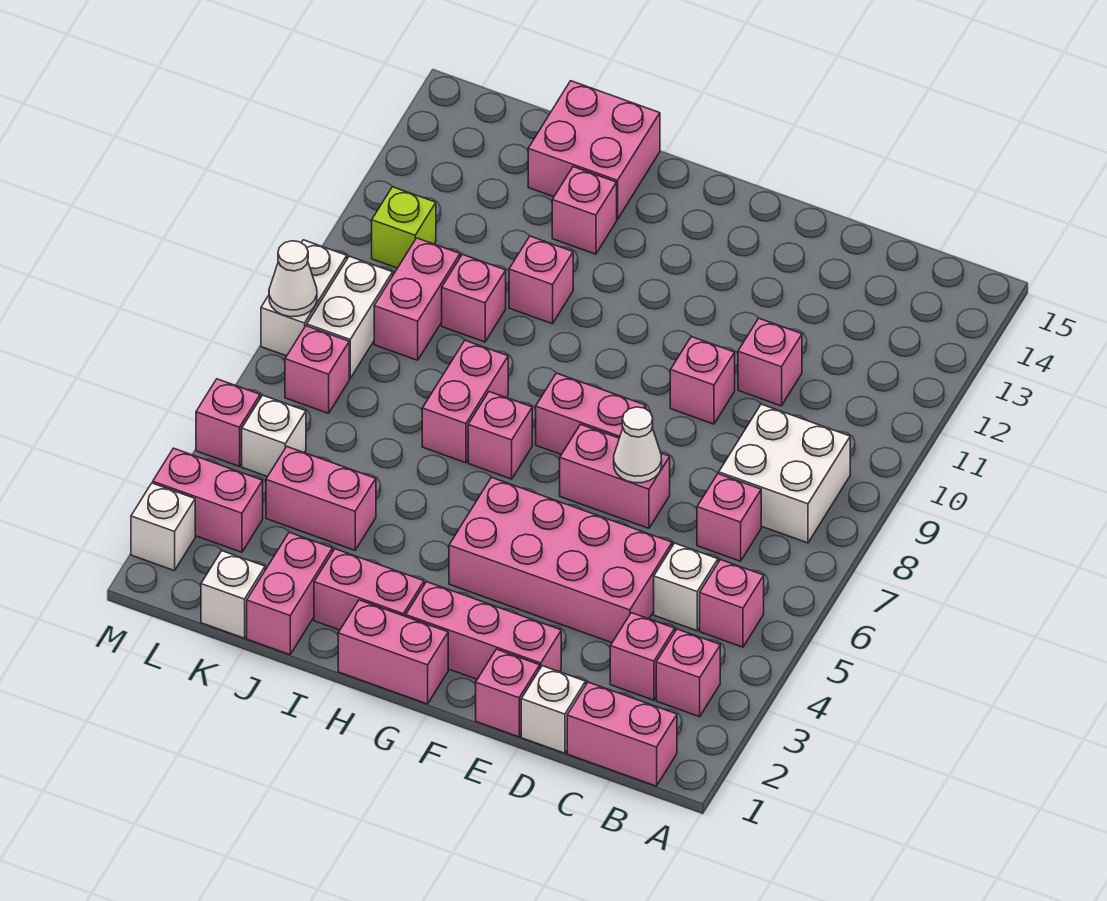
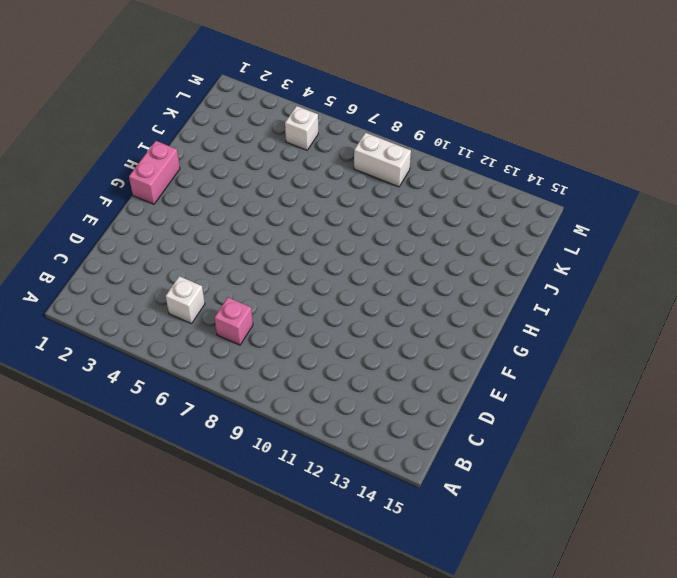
none -> pink brick B1:C1 level 1
none -> pink brick B3 level 1
none -> pink brick B5 level 1
none -> white brick B8:C9 level 1

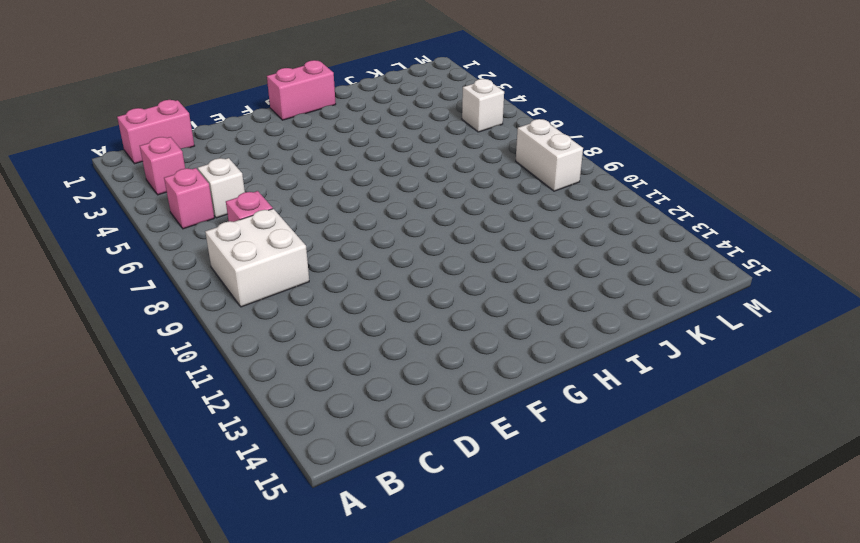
none -> pink brick C3 level 1
none -> white brick D1 level 1
none -> pink brick D4:G5 level 1
none -> pink brick D11 level 1

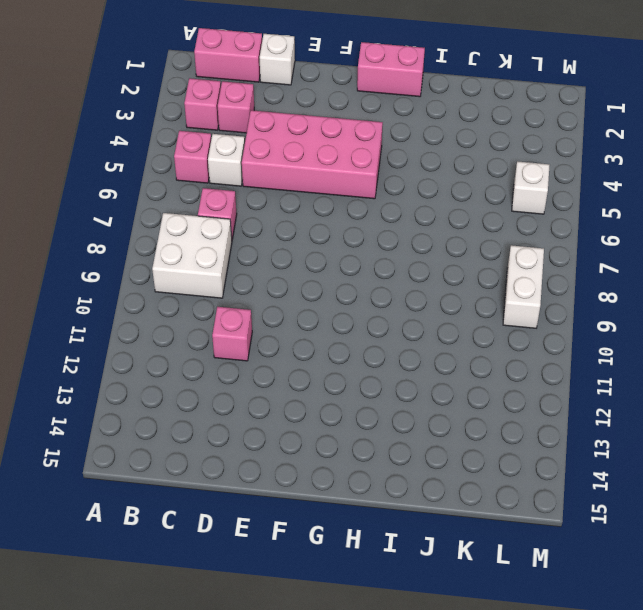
none -> pink brick E1 level 1
none -> pink brick E2:G2 level 1
none -> pink brick E7:F7 level 1
none -> pink brick E10 level 1

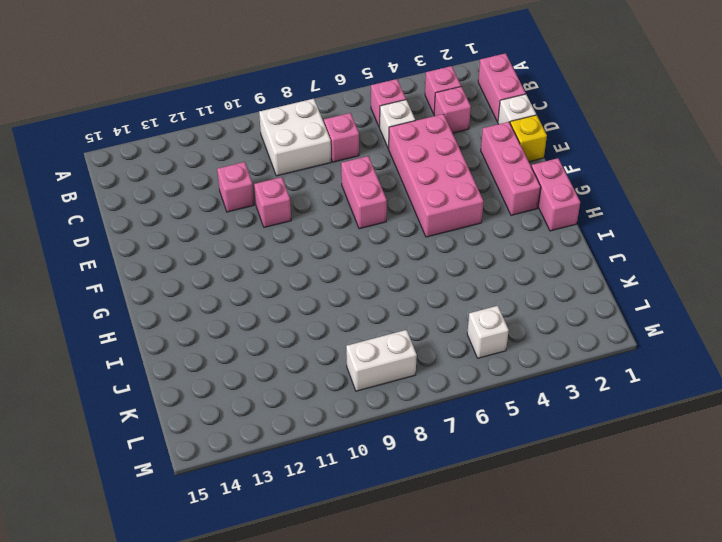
yellow brick E1 level 1 -> pink brick E1 level 1
none -> pink brick F8:G8 level 1
none -> pink brick H2:I2 level 1
none -> pink brick H7 level 1
none -> pink brick I7:I8 level 1

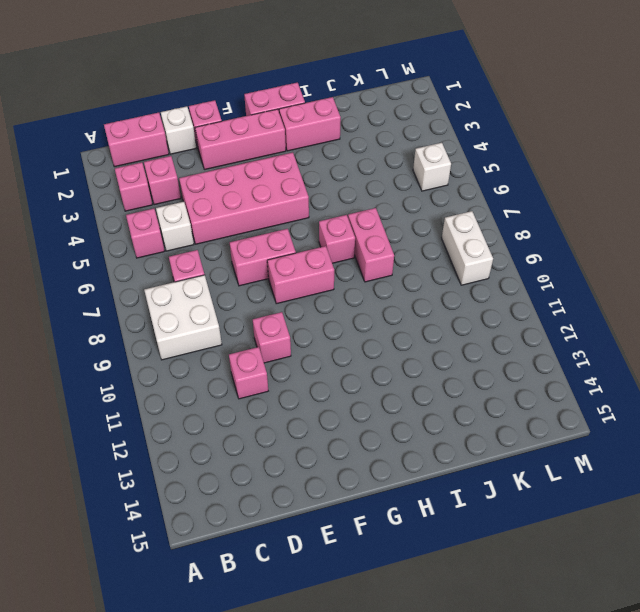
none -> pink brick I11 level 1
none -> pink brick I13 level 1
none -> pink brick I14:J15 level 1
none -> pink brick J1:J2 level 1

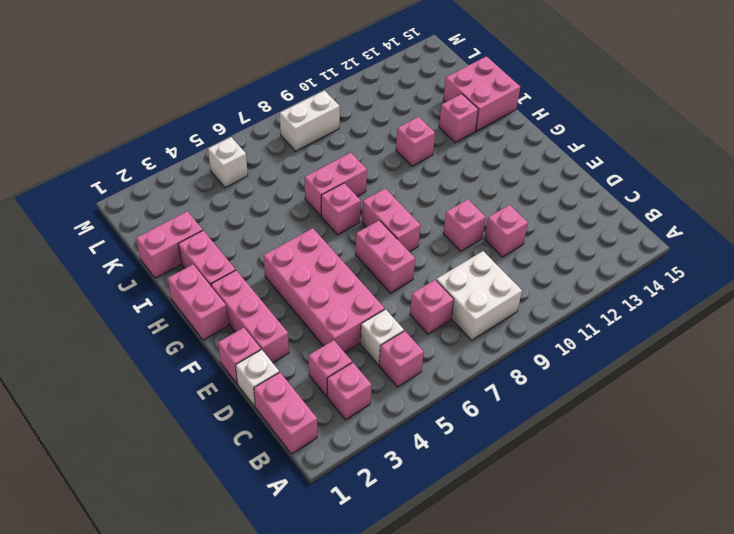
none -> pink brick J4:K4 level 1
none -> pink brick J10 level 1
none -> white brick K1 level 1
none -> pink brick K9:K10 level 1

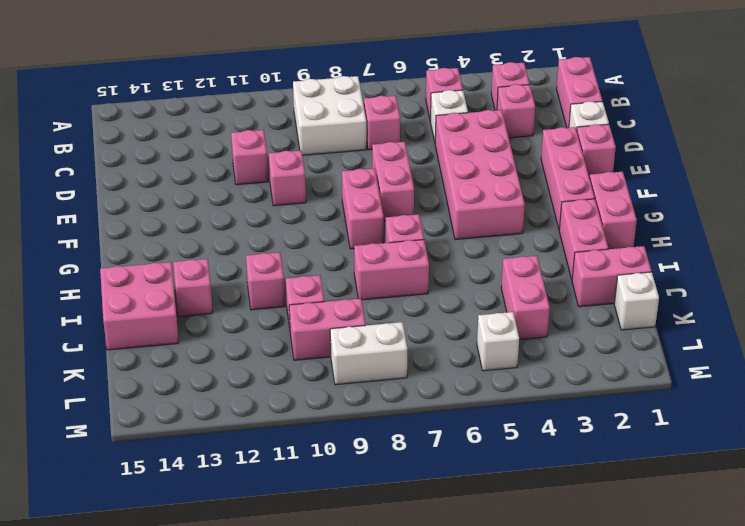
none -> pink brick L3:M3 level 1
none -> pink brick L7 level 1
none -> lime brick L11 level 1
none -> white brick M2 level 1

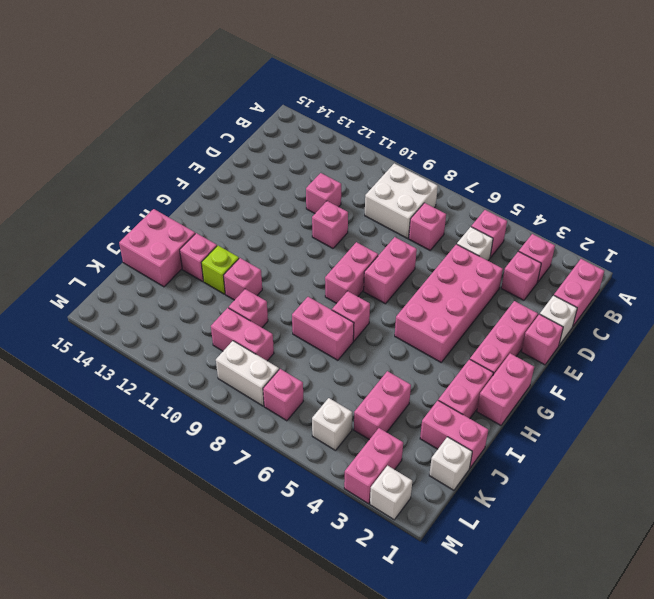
lime brick I12 level 1 -> lime brick L11 level 1
none -> pink brick M5 level 1
none -> white brick M8:M9 level 1
none -> white cone E7 level 2
none -> white cone M8 level 2

